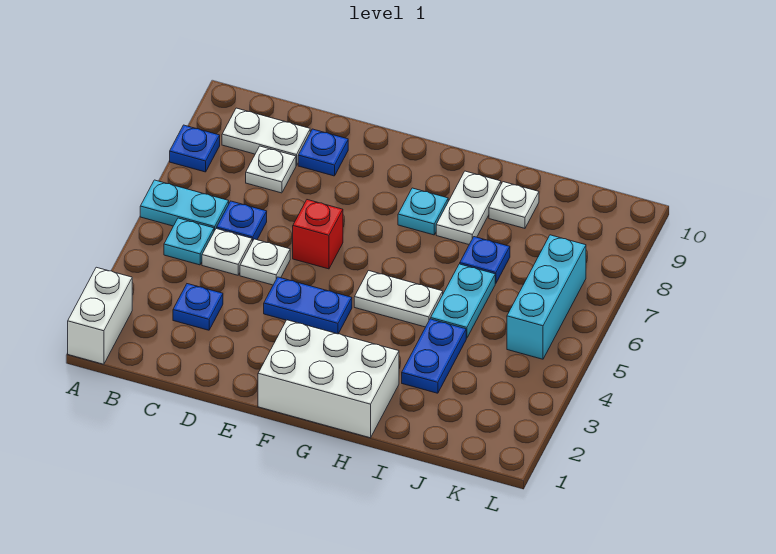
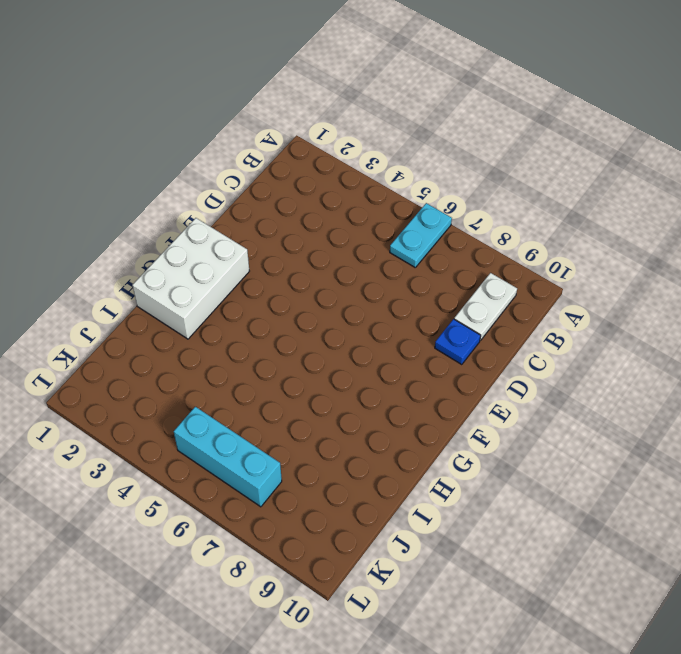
none -> white brick A1:A2 level 1
none -> blue plate A8 level 1
none -> cyan plate B5 level 1

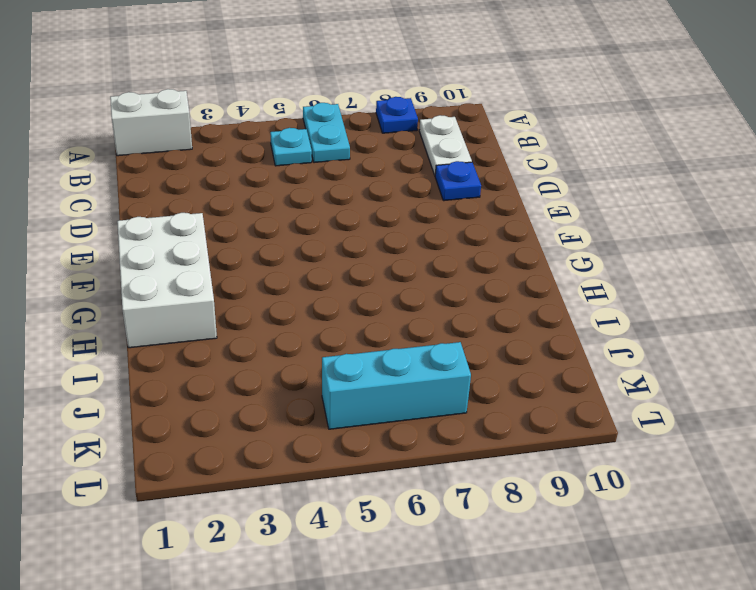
none -> blue plate C3 level 1
none -> white plate C5 level 1
none -> blue plate C6 level 1

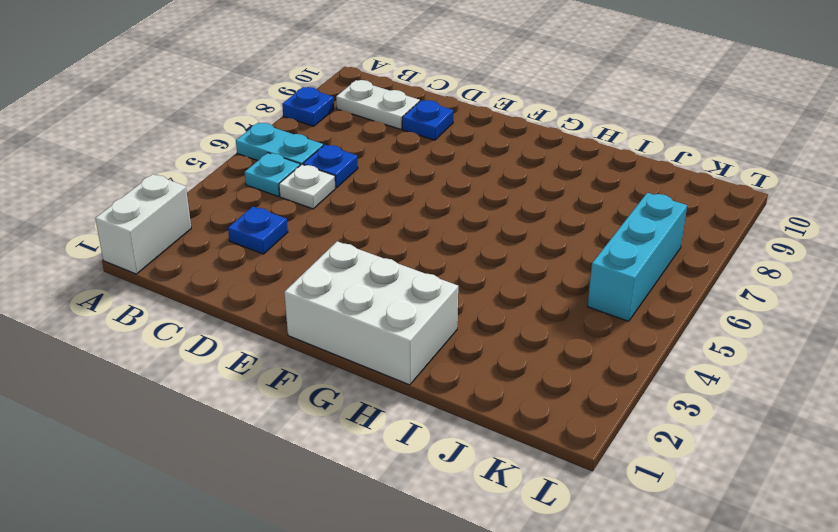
none -> white plate C8 level 1
none -> white plate D5 level 1
none -> blue plate E4:F4 level 1

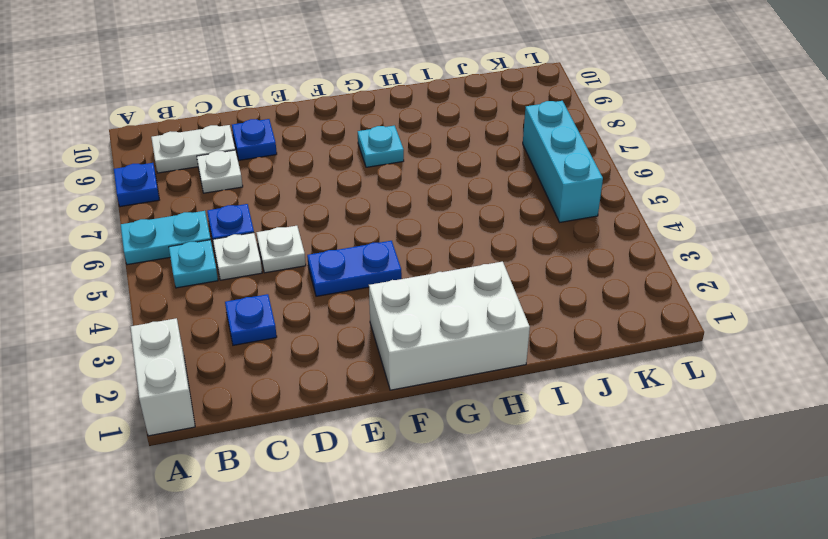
none -> red brick E6 level 1
none -> white plate G5:H5 level 1
none -> white plate H8:H9 level 1

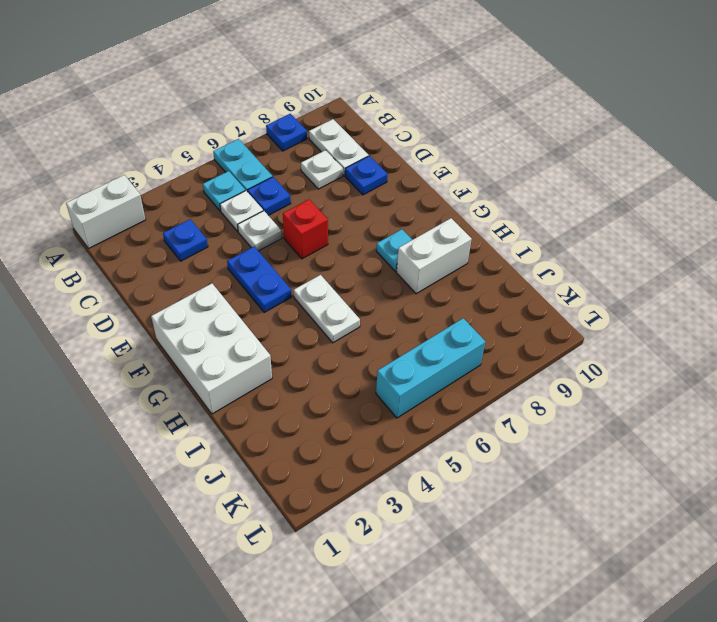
white brick H8:H9 level 1 -> white plate H8:H9 level 1
none -> blue plate I3:I4 level 1
none -> cyan plate I5:I6 level 1
none -> blue plate I7 level 1

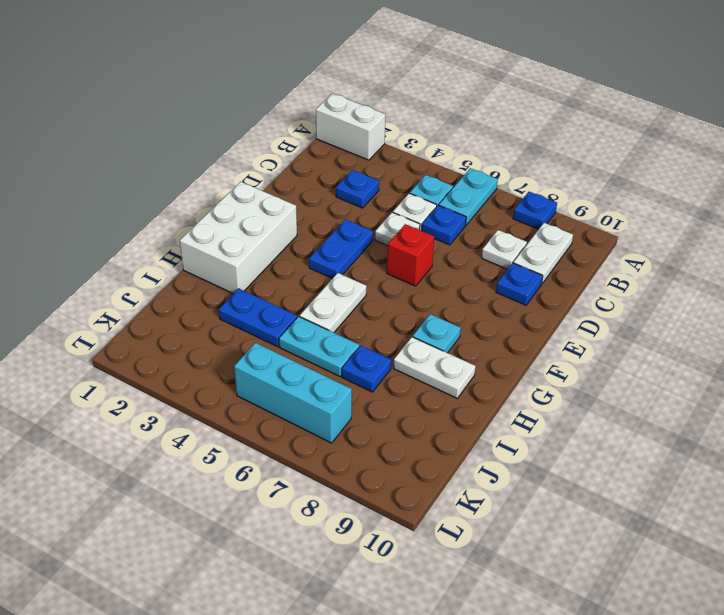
none -> white plate I9 level 1

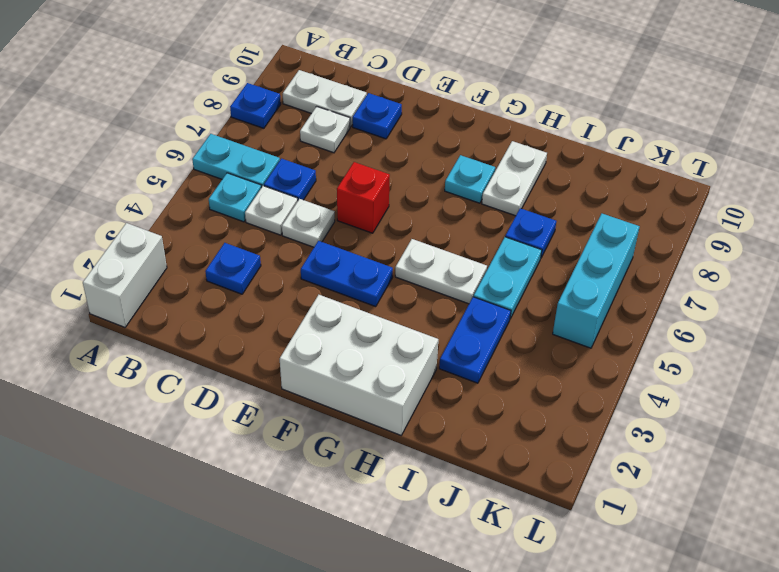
none -> white plate I9 level 1

